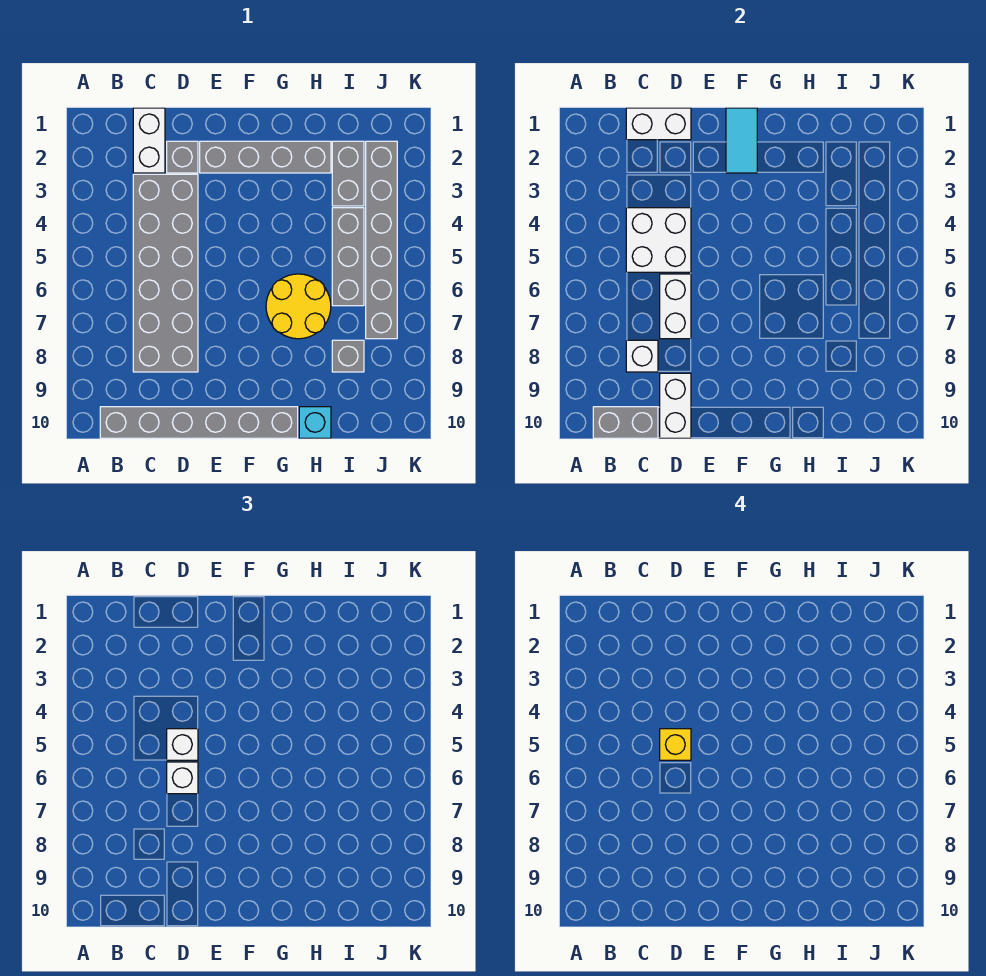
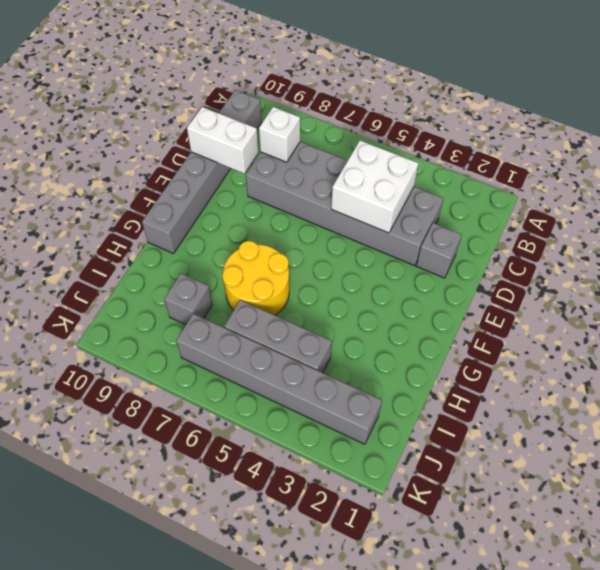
none -> white brick C1:C2 level 1
none -> grey brick E2:H2 level 1
none -> cyan brick H10 level 1

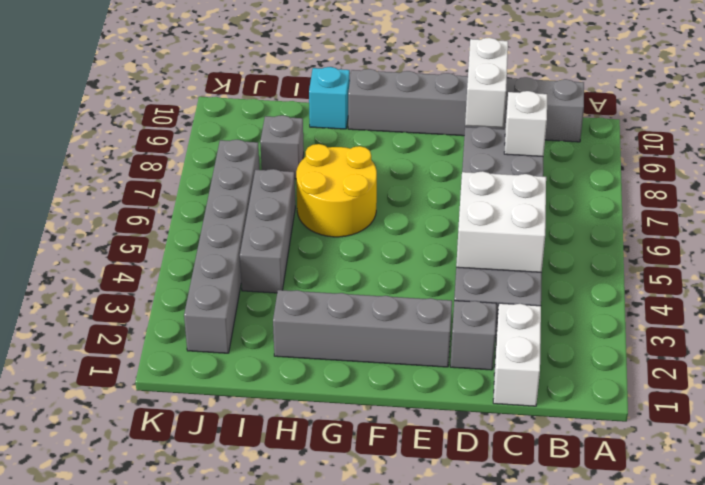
none -> grey brick I2:I3 level 1
none -> grey brick B10:C10 level 2
none -> white brick C1:D1 level 2

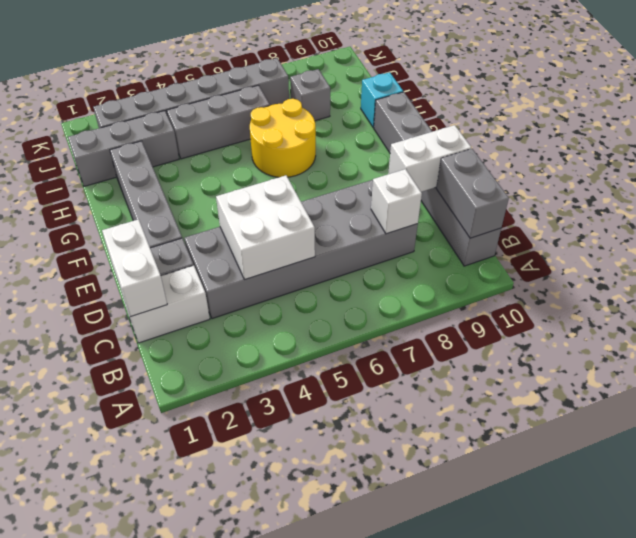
grey brick I1:I3 level 1 -> grey brick I2:I3 level 1
none -> white brick D6:D7 level 2
none -> cyan tile F1:F2 level 2
none -> white brick D5 level 3

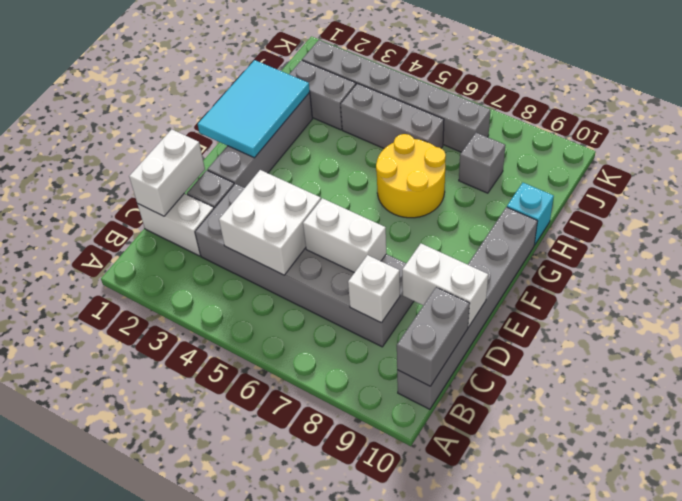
cyan tile F1:H2 level 2 -> cyan tile F1:F2 level 2
none -> white brick D5 level 3
none -> white brick D6 level 3
none -> yellow brick D5 level 4

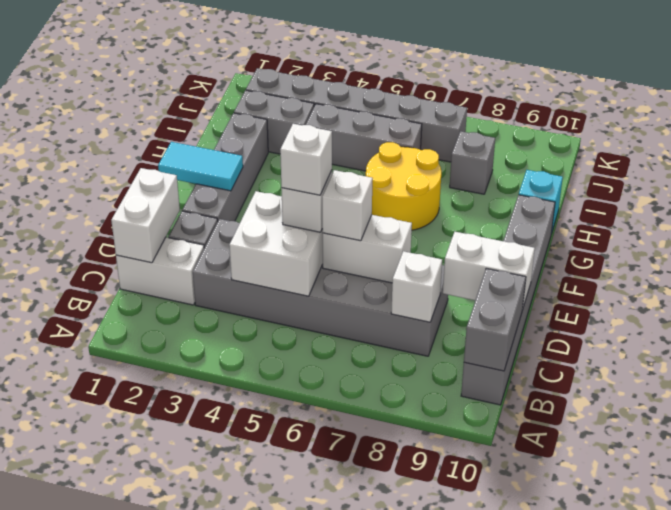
white brick D5 level 4 -> yellow brick D5 level 4

